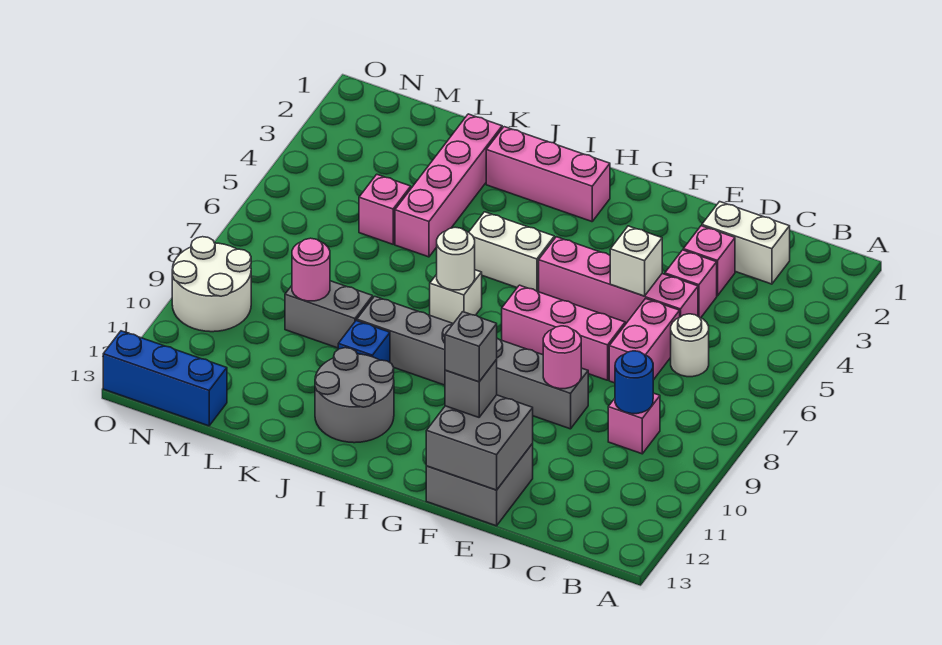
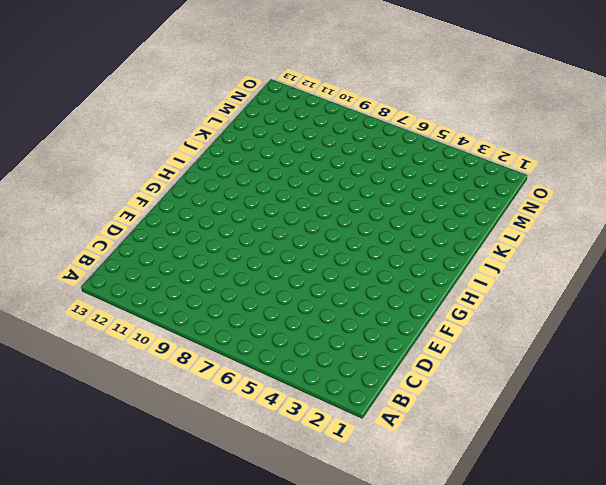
none -> white brick C2:D2 level 1
none -> white round brick C6 level 1
none -> pink brick C9 level 1

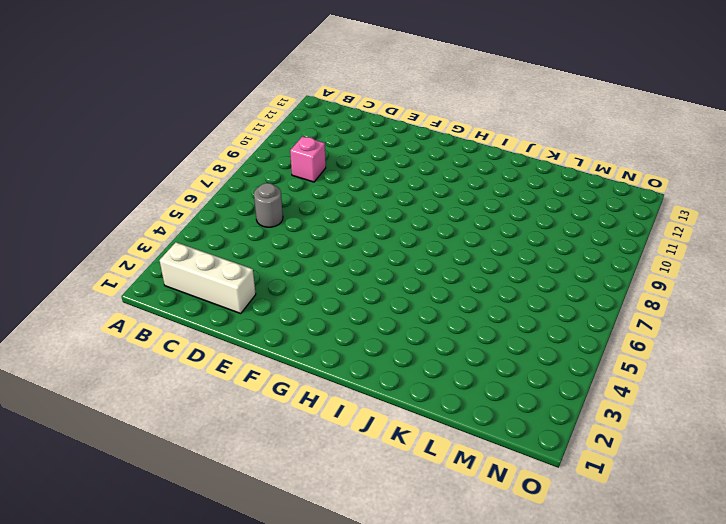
white brick B2:D2 level 1 -> white brick C2:D2 level 1
grey round brick C6 level 1 -> white round brick C6 level 1
none -> pink brick D3 level 1
none -> pink brick D4 level 1
none -> pink brick D5:G5 level 1

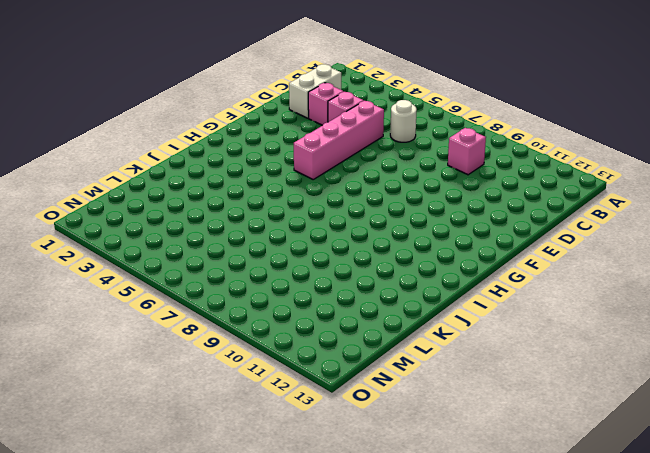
none -> pink brick D6:D7 level 1
none -> pink brick E7:G7 level 1
none -> grey brick E9:J9 level 1

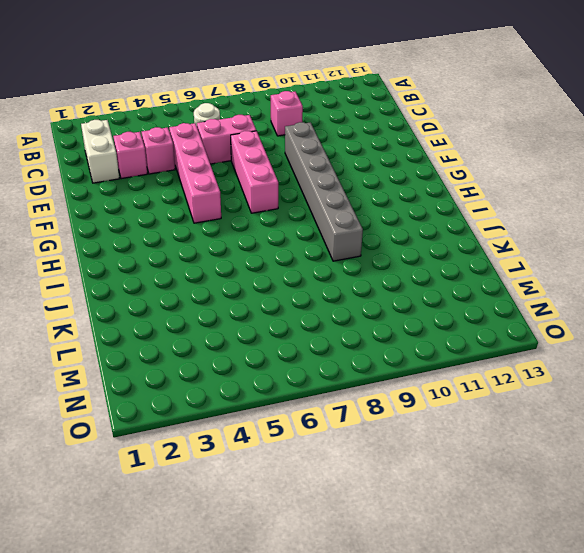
none -> grey brick E12:F13 level 1
none -> pink brick H2:J2 level 1
none -> white brick H5:I5 level 1

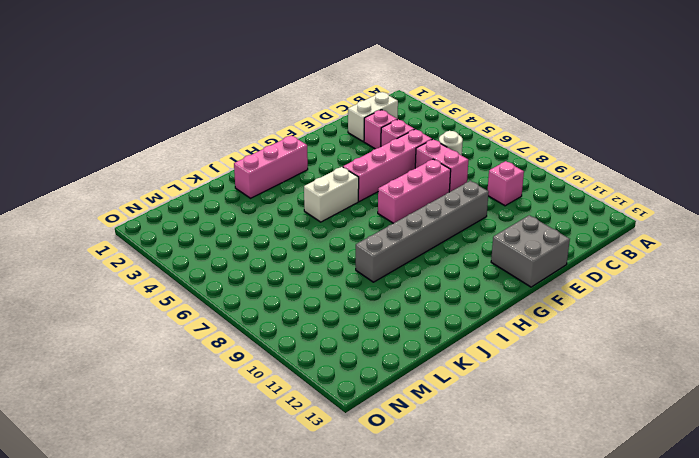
none -> white brick I7 level 1
none -> grey round brick I11:J12 level 1
none -> blue brick J10 level 1

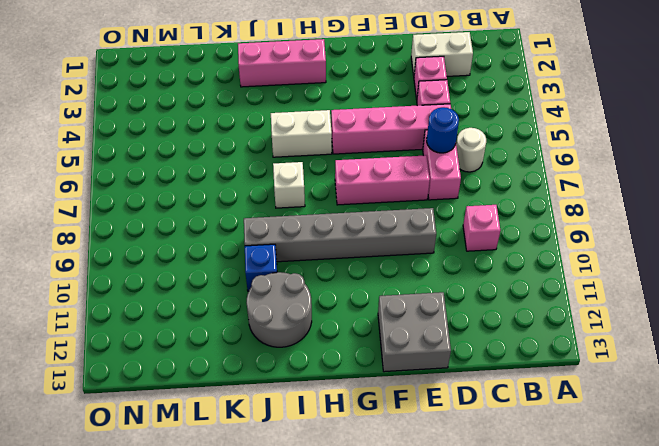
blue round brick D6 level 2 -> blue round brick C9 level 2
none -> pink brick K2:K5 level 1
none -> grey brick K9:L9 level 1
none -> pink brick L5 level 1

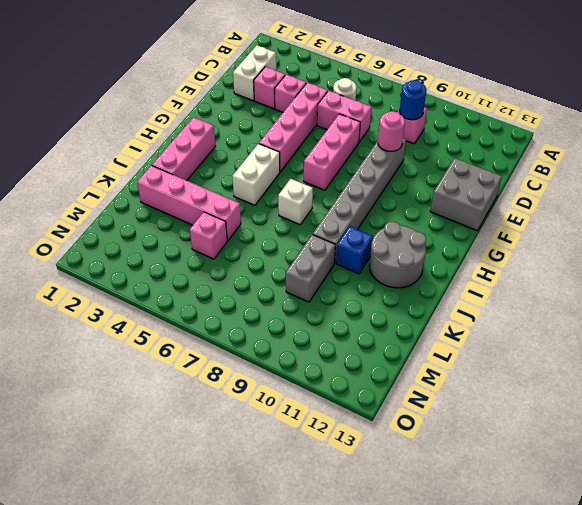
none -> blue brick M13:O13 level 1
none -> white round brick N9:O10 level 1
none -> white brick E5 level 2

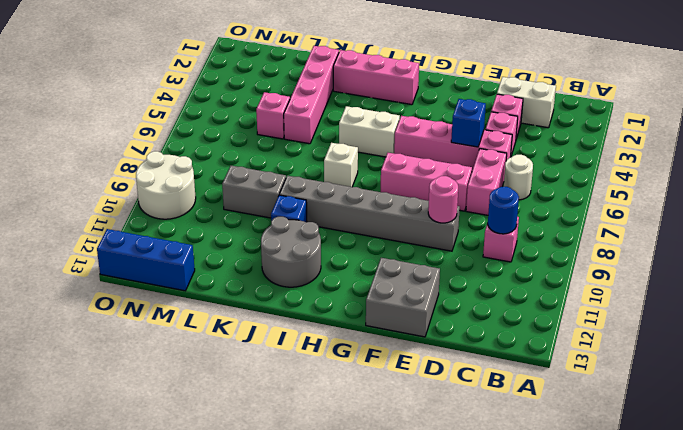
blue brick E5 level 2 -> white brick E5 level 2
none -> grey brick E12:F13 level 2
none -> white round brick I7 level 2
none -> pink round brick L9 level 2

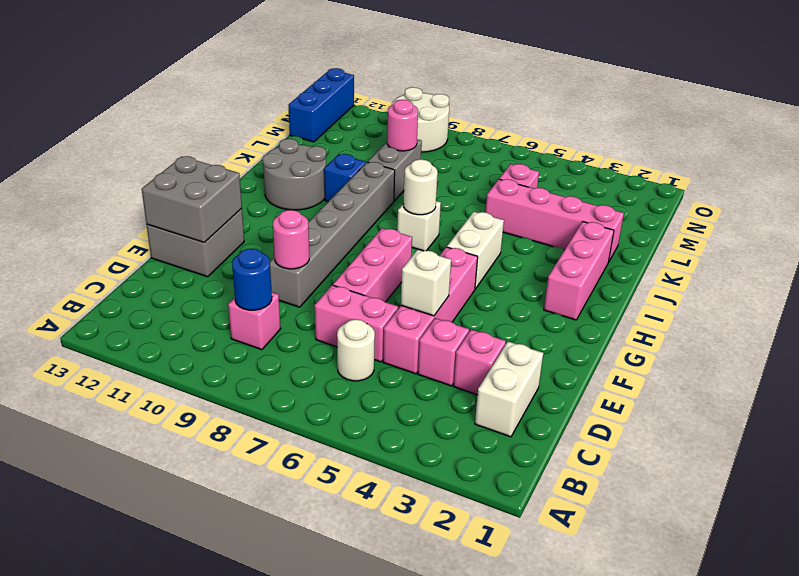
none -> grey brick F12 level 3
none -> grey brick F12 level 4

